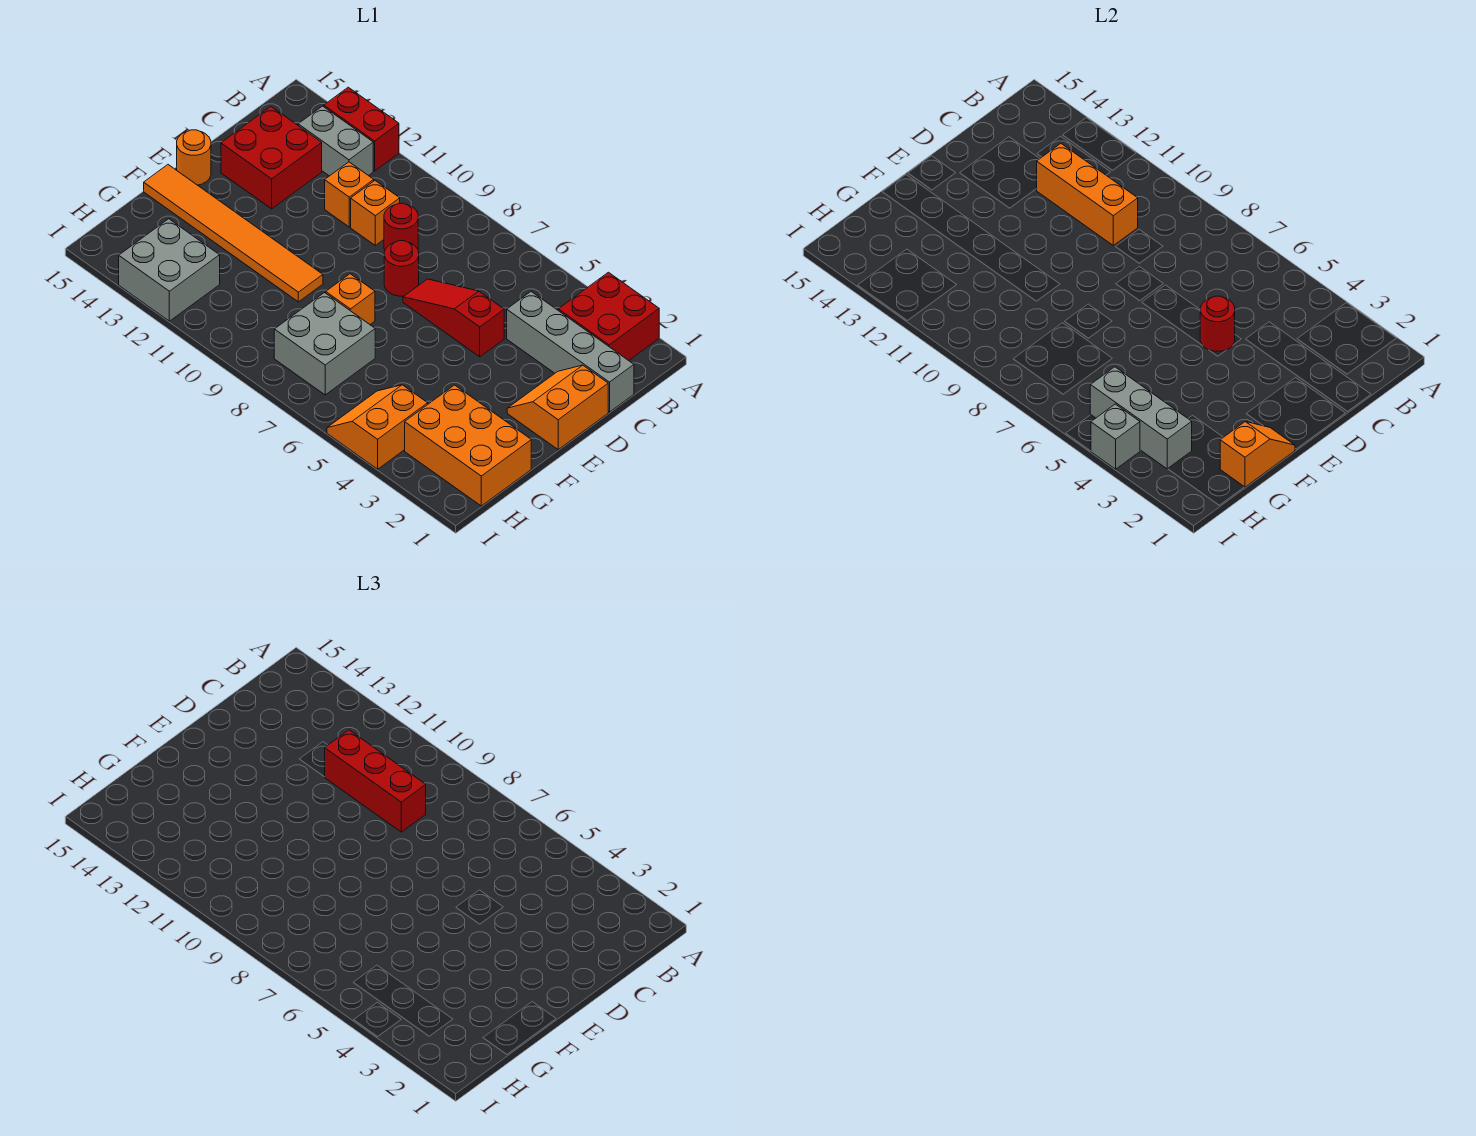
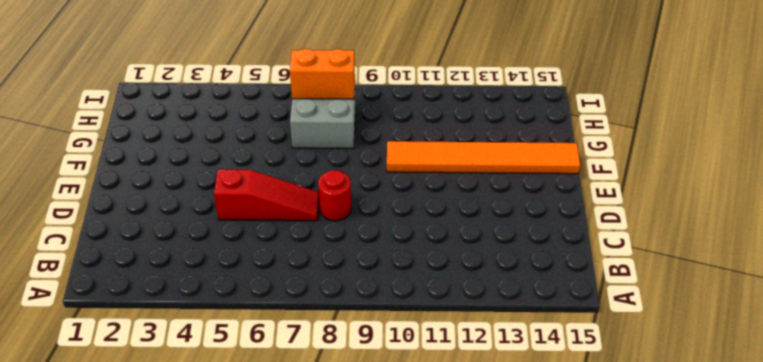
orange brick H7:H8 level 2 -> none
none -> red brick A2:B3 level 1
none -> red brick A12:A13 level 1
none -> grey brick B12:B13 level 1

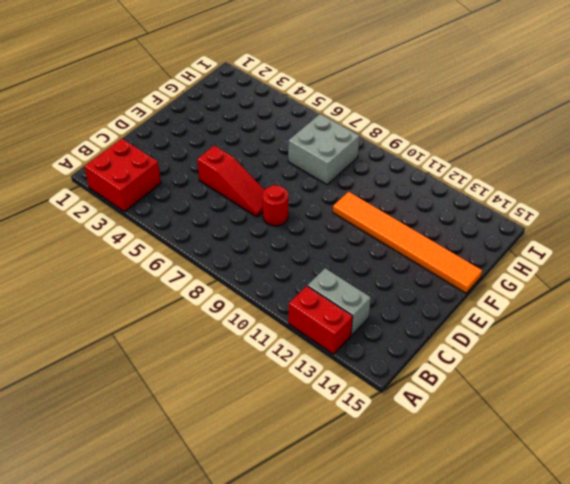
none -> grey brick C1:C4 level 1
none -> red round brick C9 level 1
none -> orange brick C10 level 1

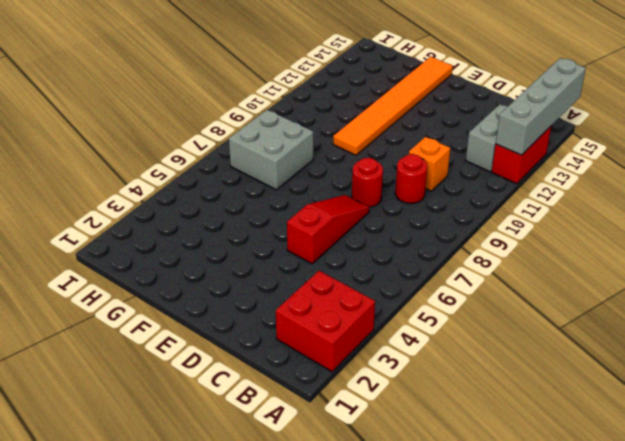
grey brick A12:A15 level 2 -> grey brick C1:C4 level 1
none -> orange brick C11 level 1
none -> red brick C13:D14 level 1
none -> orange slope D1:E2 level 1 top 1

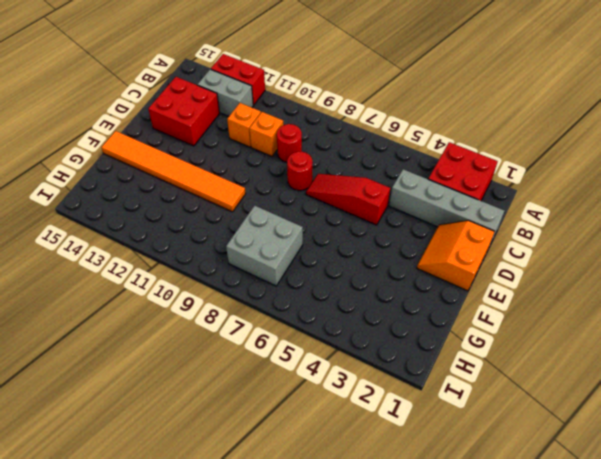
none -> orange round brick E15 level 1
none -> orange brick F8 level 1
none -> orange brick G1:H3 level 1

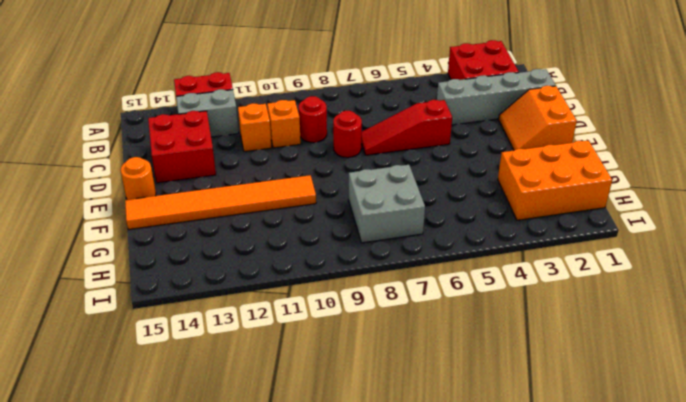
none -> orange brick F8 level 1
none -> orange slope H4:I5 level 1 top 4
none -> grey brick H12:I13 level 1

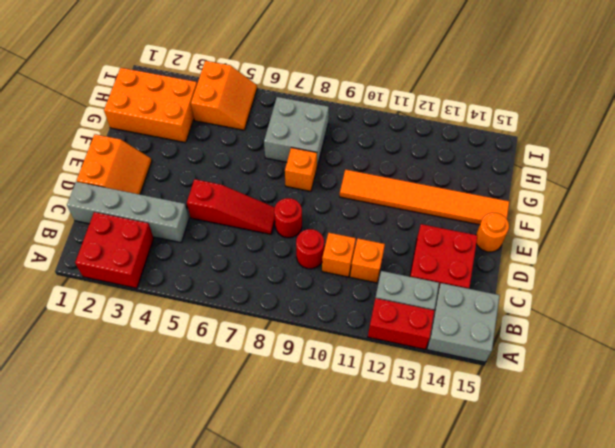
grey brick A14:B15 level 1 -> grey brick H12:I13 level 1
none -> orange brick C10:C12 level 2
none -> red round brick D5 level 2
none -> orange slope F1:G1 level 2 top G

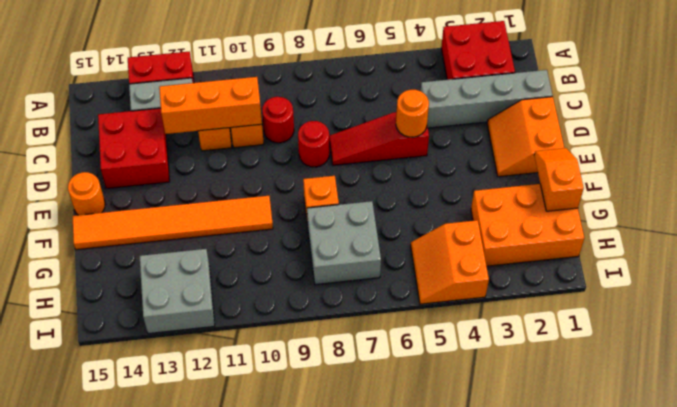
orange round brick D5 level 2 -> red round brick D5 level 2
none -> grey brick H3:H5 level 2
none -> grey brick I4 level 2
none -> red brick C9:C11 level 3

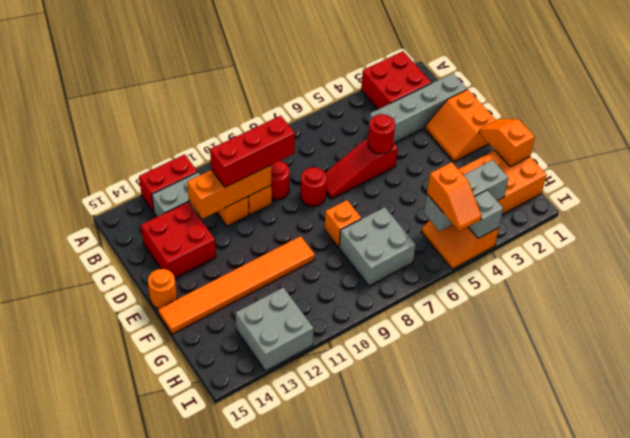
orange slope H5:I5 level 3 top H -> none

